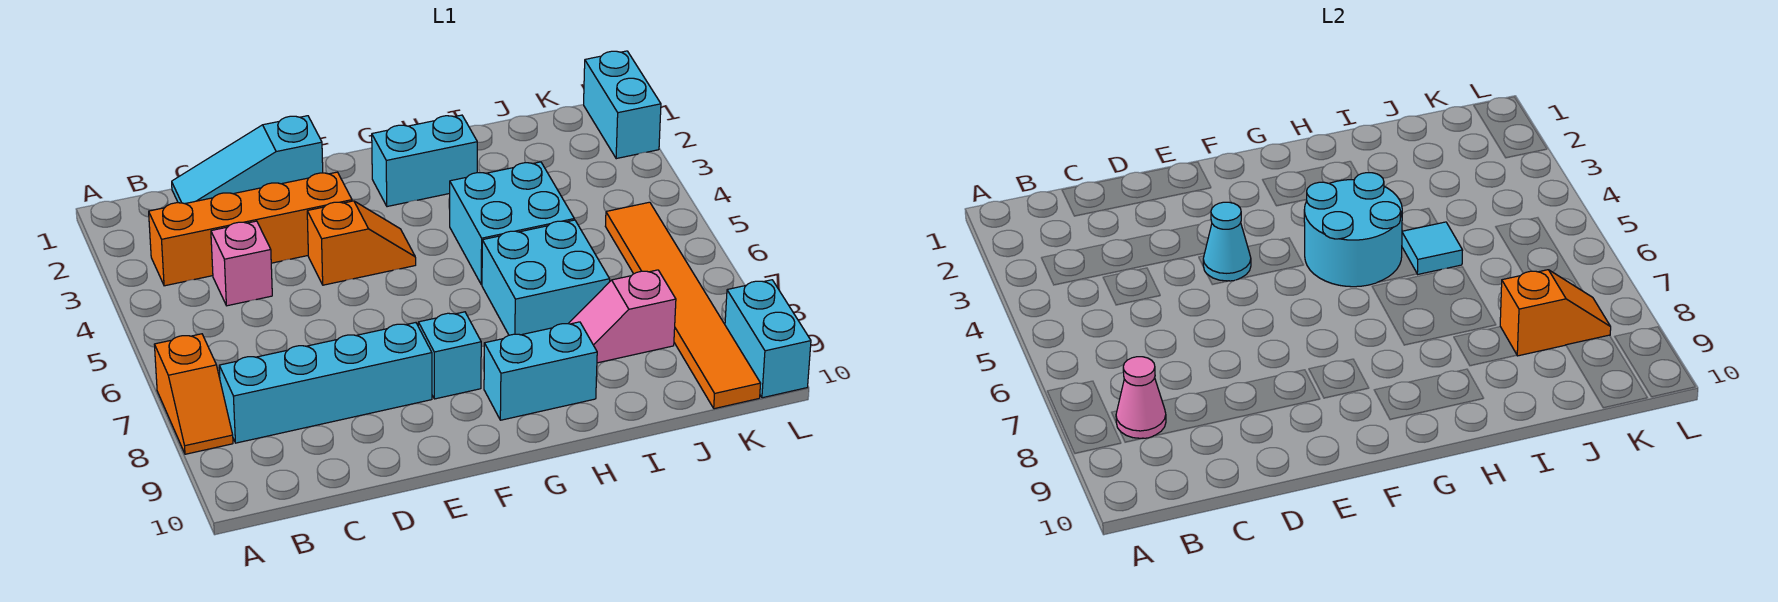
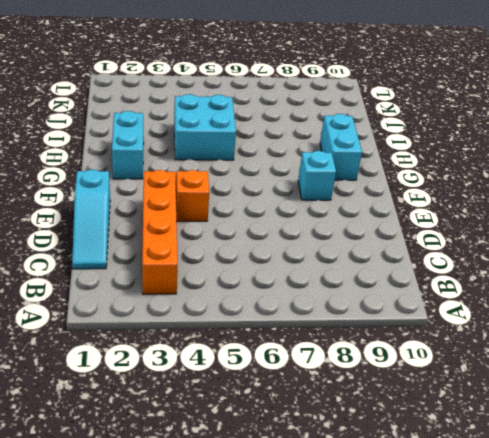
none -> orange slope A7:A8 level 1 top 7
none -> cyan brick B8:E8 level 1
none -> pink brick C4 level 1

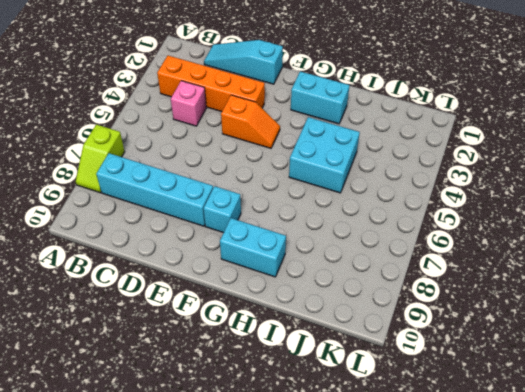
lime slope A7:A8 level 1 top 7 -> orange slope A7:A8 level 1 top 7
none -> cyan brick H6:I7 level 1
none -> pink slope I8:J8 level 1 top J
none -> orange tile K5:K10 level 1

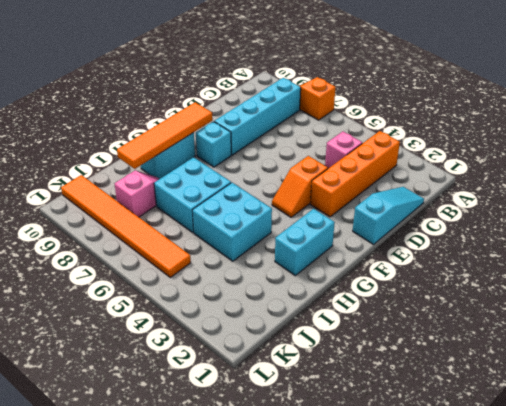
orange tile F9:I9 level 2 -> none
none -> cyan brick L1:L2 level 1
none -> cyan brick L9:L10 level 1
none -> pink cone B8 level 2

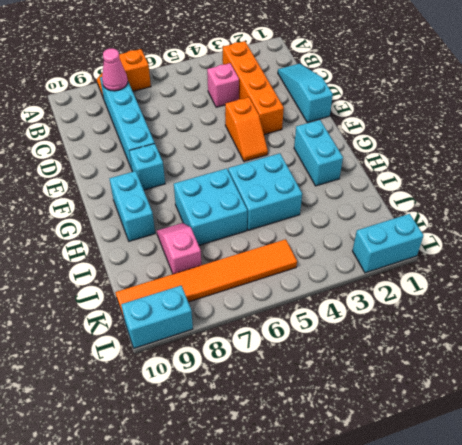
none -> cyan cone E4 level 2
none -> cyan round brick G4:H5 level 2
none -> cyan tile I5 level 2

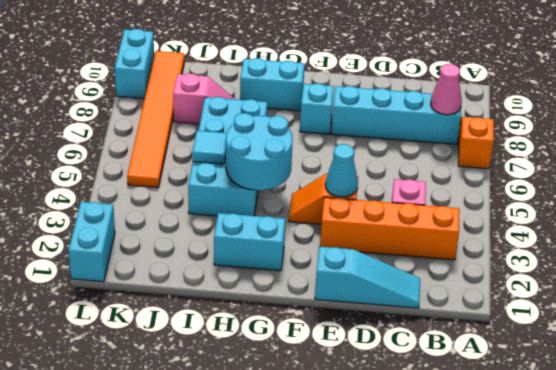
none -> orange slope J8:K8 level 2 top J

